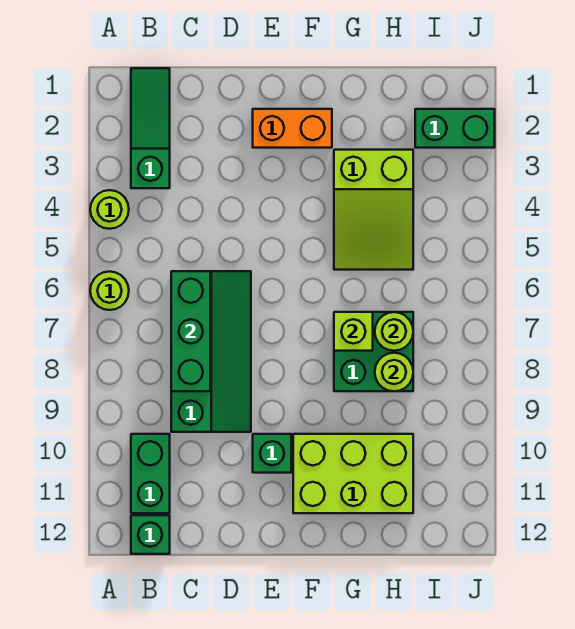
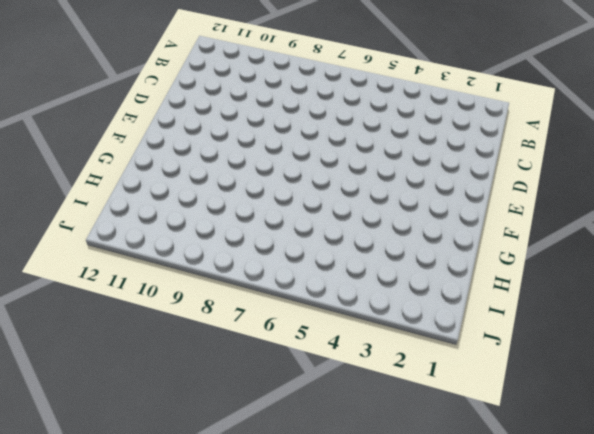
none -> lime round brick A4 level 1
none -> lime round brick A6 level 1
none -> green slope B1:B3 level 1 top 3

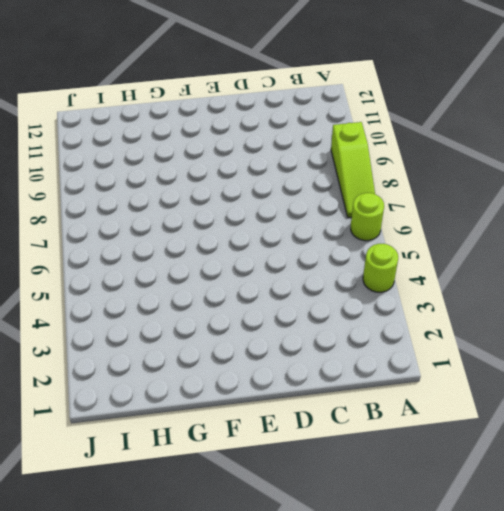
lime slope A7:A9 level 1 top 9 -> none
none -> green slope B1:B3 level 1 top 3
none -> green brick B10:B11 level 1
none -> green brick B12 level 1

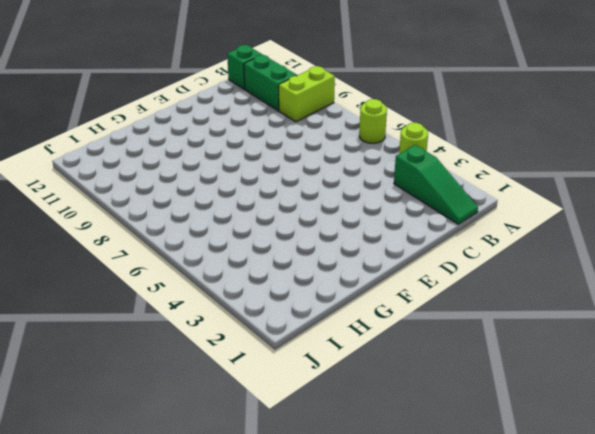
lime brick A9:B9 level 1 -> none
none -> green slope C6:D9 level 1 top C
none -> orange brick E2:F2 level 1
none -> green brick E10 level 1

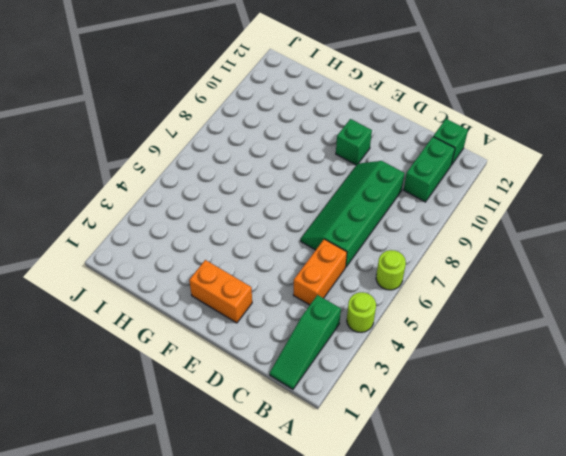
orange brick C4:C5 level 1 -> none
none -> lime brick F10:H11 level 1
none -> lime slope G3:H5 level 1 top 3
none -> green brick G7:H8 level 1

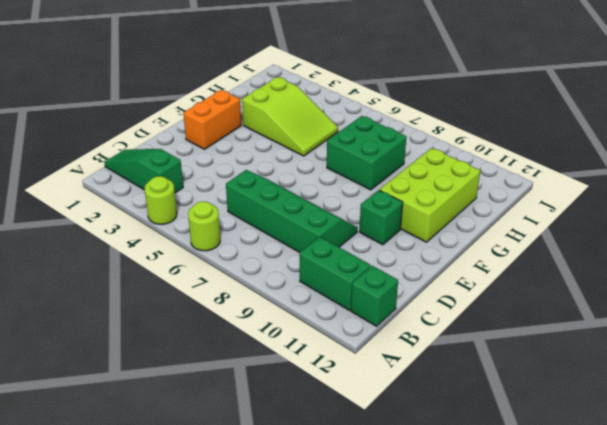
none -> green brick I2:J2 level 1
none -> green brick C6:C8 level 2
none -> lime brick G7 level 2

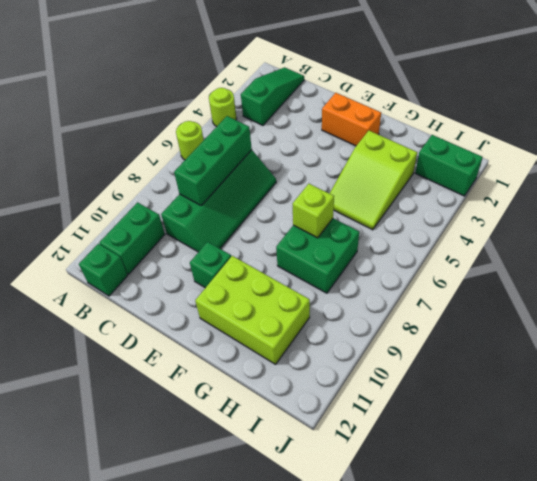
none -> lime round brick H7 level 2
none -> lime round brick H8 level 2

